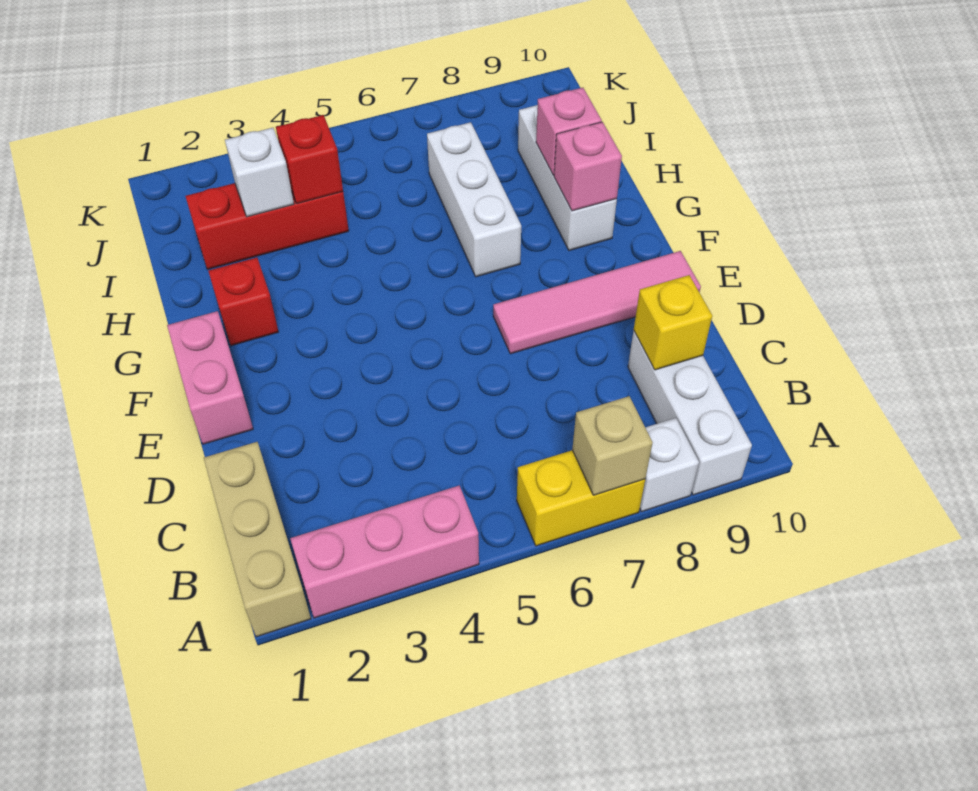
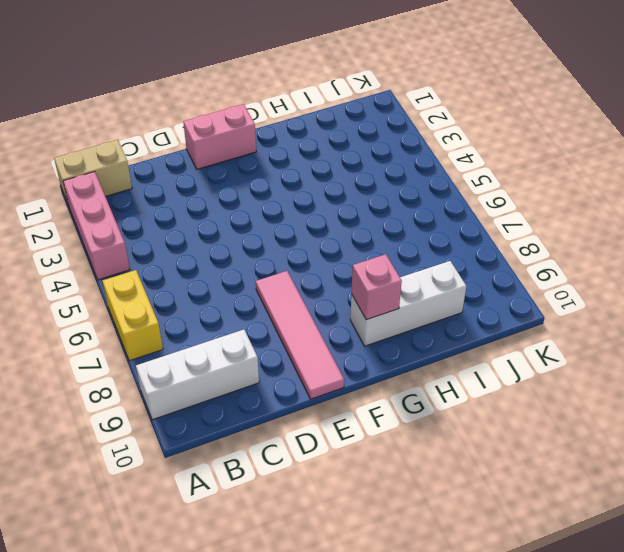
tan brick A1:B1 level 1 -> tan brick A1:C1 level 1
none -> white brick A8 level 1
none -> red brick G2 level 1
none -> white brick G7:I7 level 1

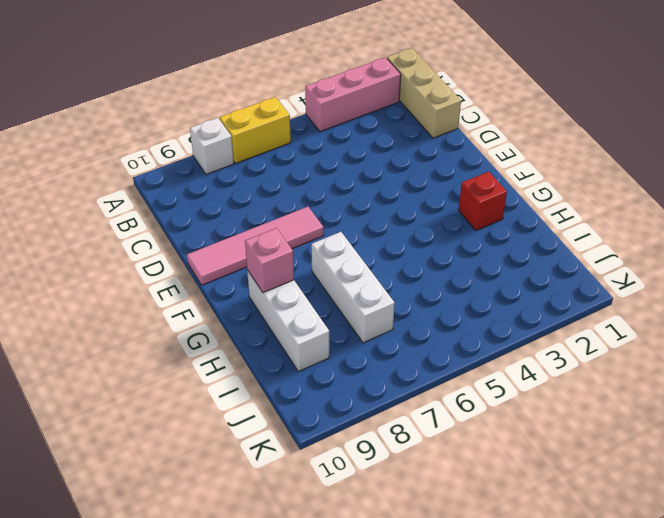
none -> white brick A9:C9 level 1
none -> pink brick E1:F1 level 1
none -> red brick I2:I4 level 1

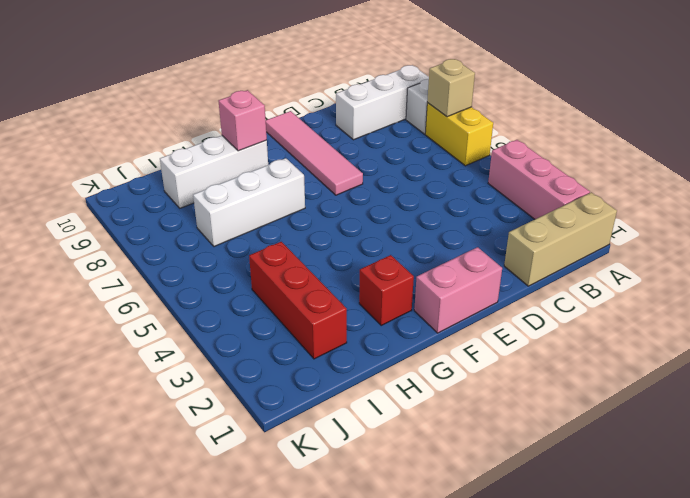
none -> yellow brick C9 level 2
none -> pink brick H9 level 2
none -> white brick I3 level 2

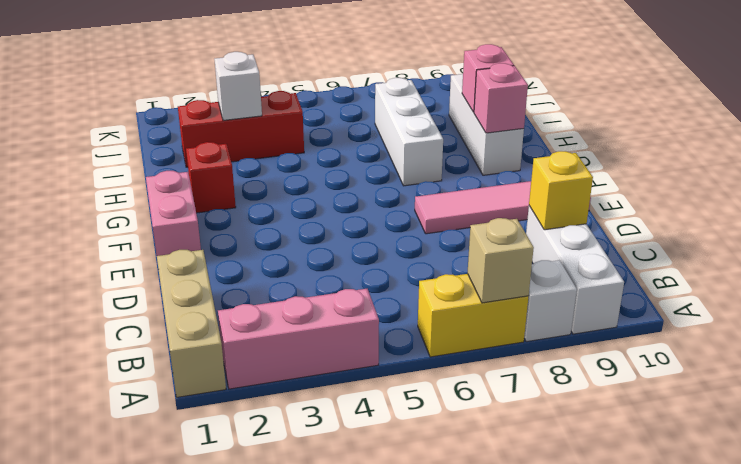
none -> red brick I4 level 2

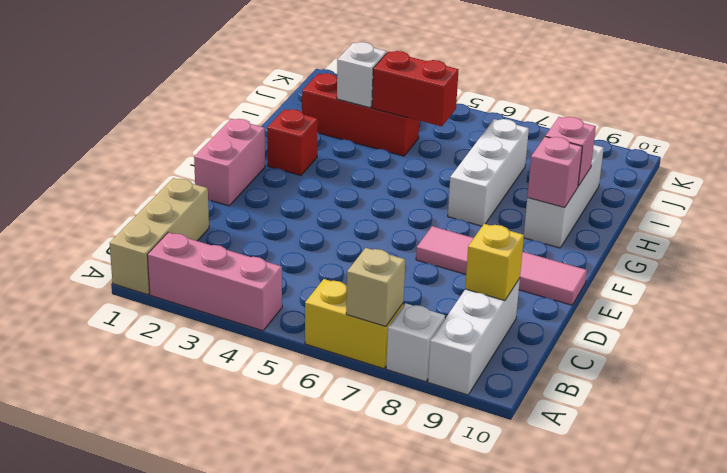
red brick I4:I5 level 2 -> red brick I4 level 2

